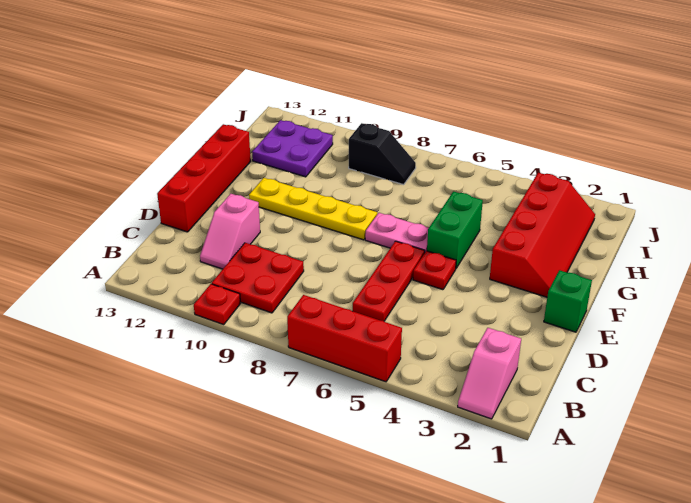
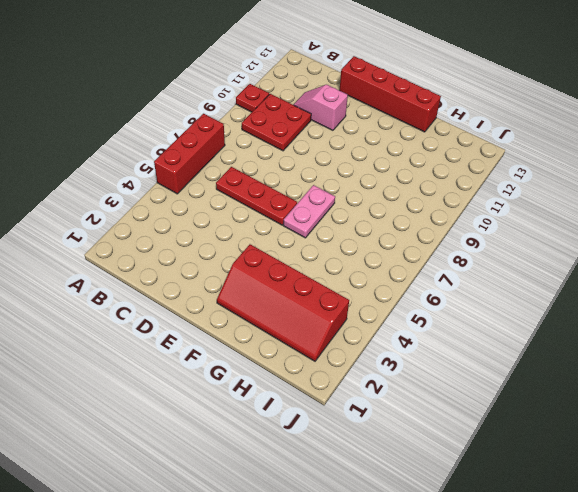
none -> pink slope A2:B2 level 1 top B
none -> green brick E1 level 1
none -> red plate E5 level 1

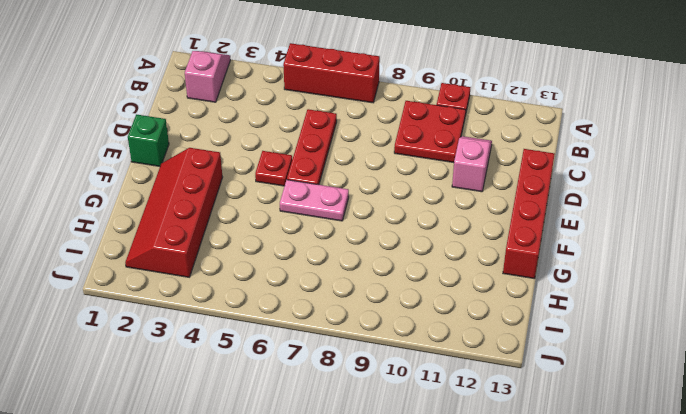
none -> green brick F5:G5 level 1
none -> yellow plate F8:F11 level 1
none -> purple plate H11:I12 level 1

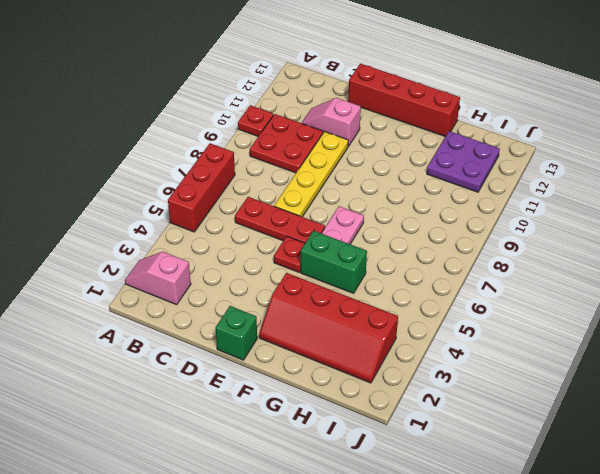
yellow plate D7:D10 level 1 -> yellow plate F8:F11 level 1
none -> black slope I8:I9 level 1 top 9

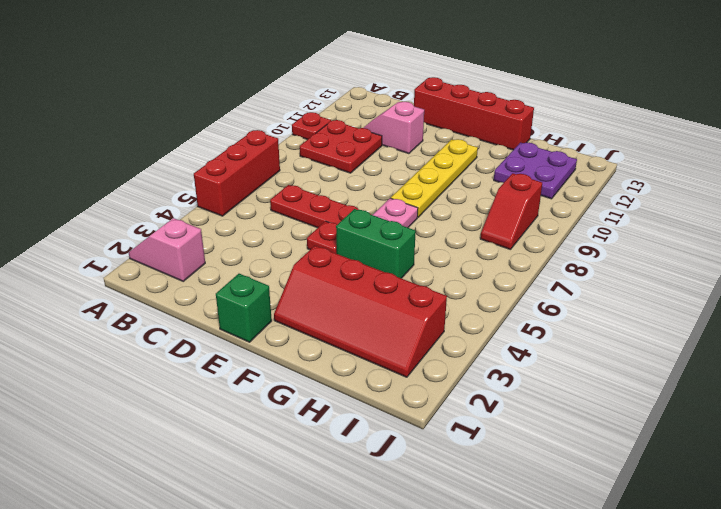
red slope I8:I9 level 1 top 9 -> black slope I8:I9 level 1 top 9

